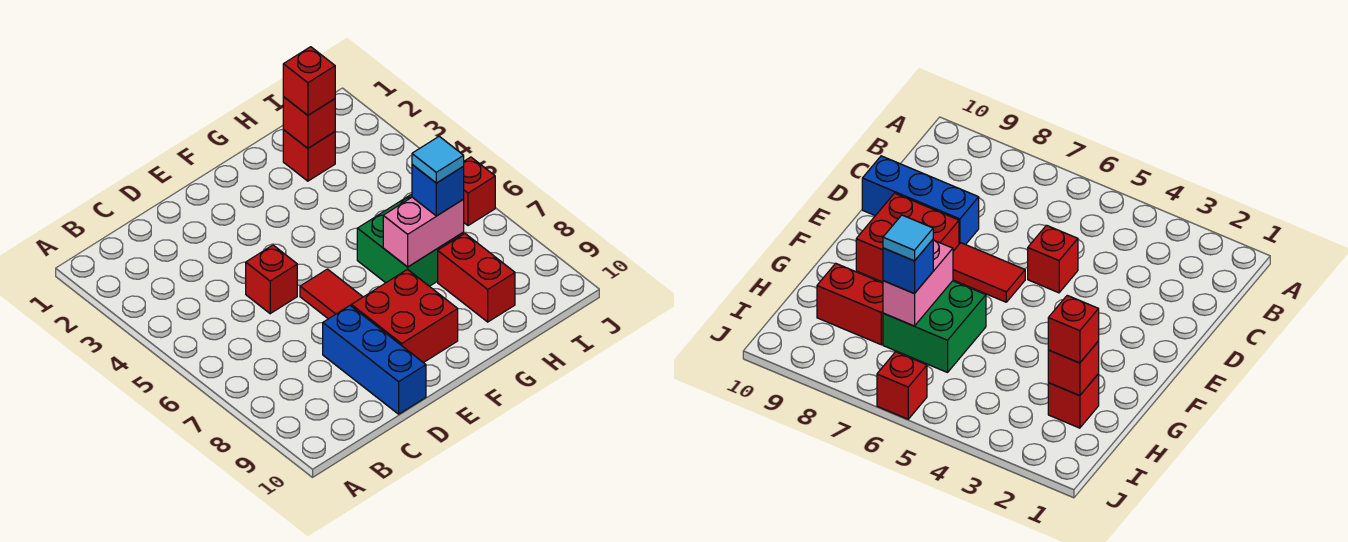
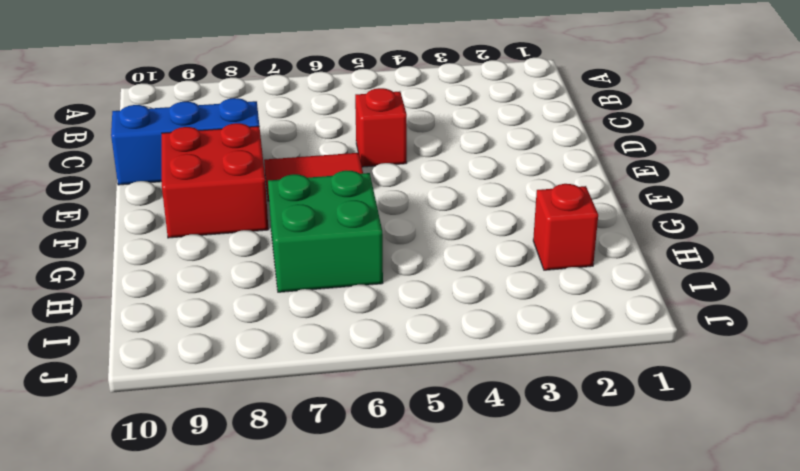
none -> red brick H8:H9 level 1
none -> red brick J6 level 1
none -> pink brick G7:H7 level 2

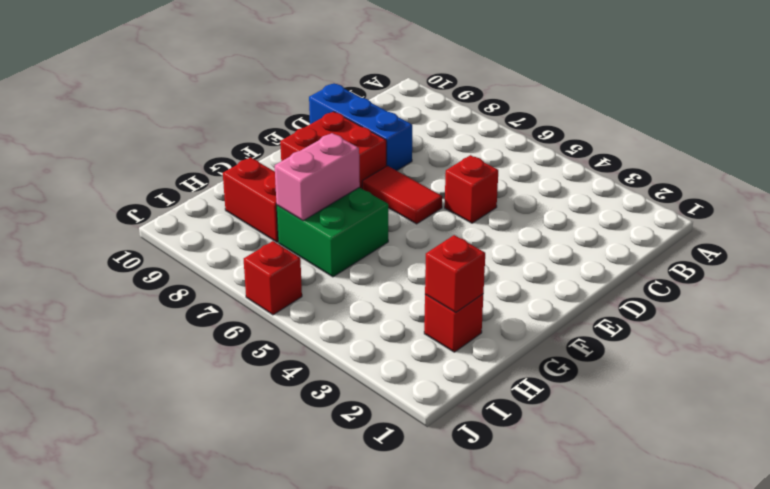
none -> red brick H2 level 3
none -> blue brick H7 level 3
none -> cyan tile H7 level 4

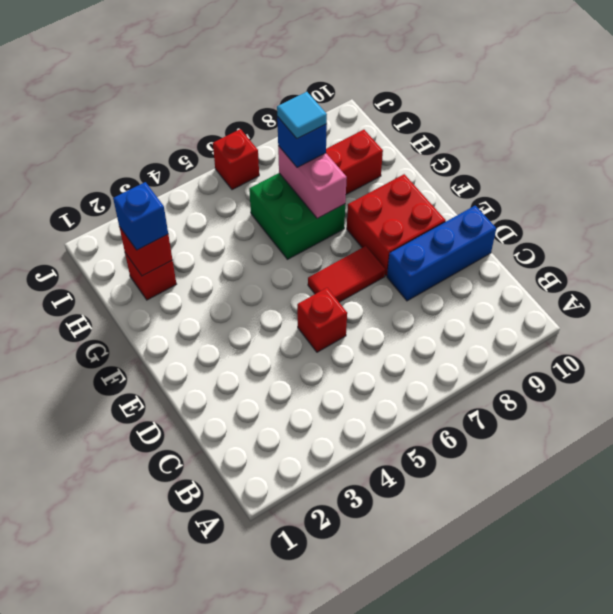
blue brick H2 level 3 -> red brick H2 level 3

